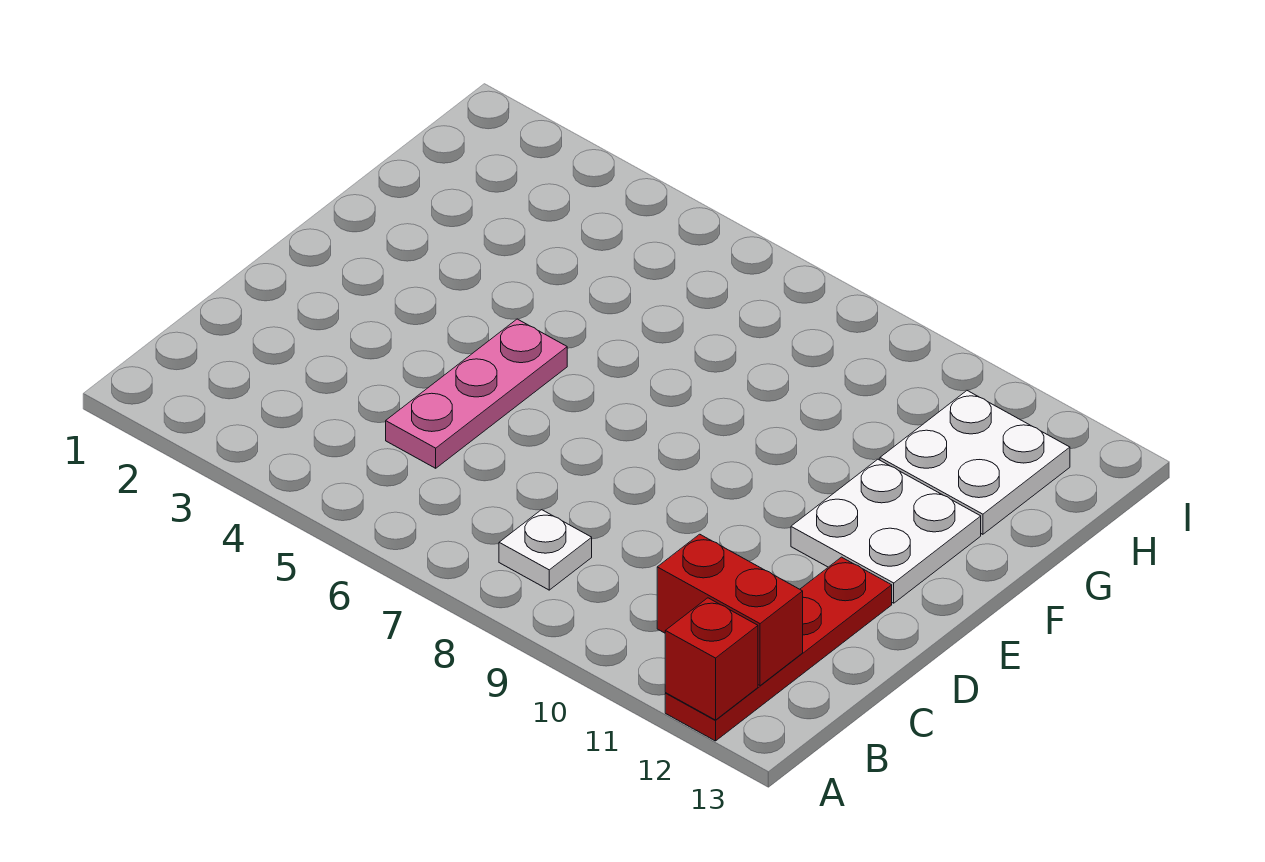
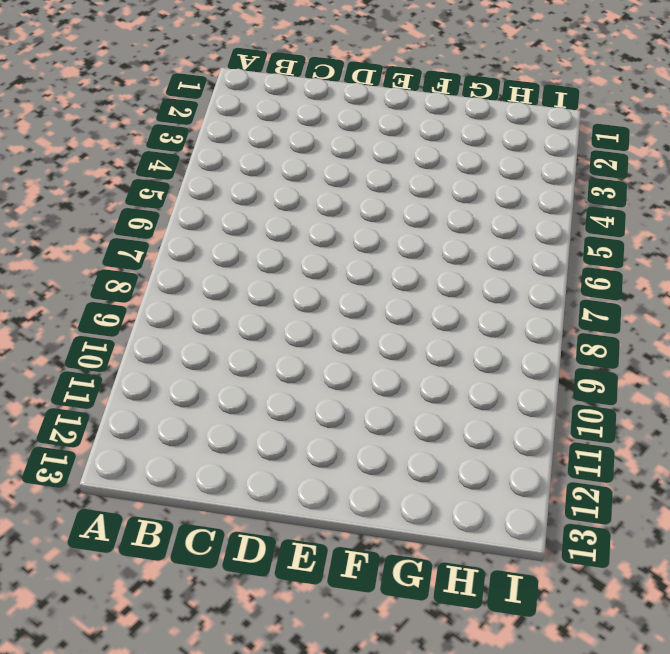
none -> red plate A12:D12 level 1
none -> white plate B8 level 1

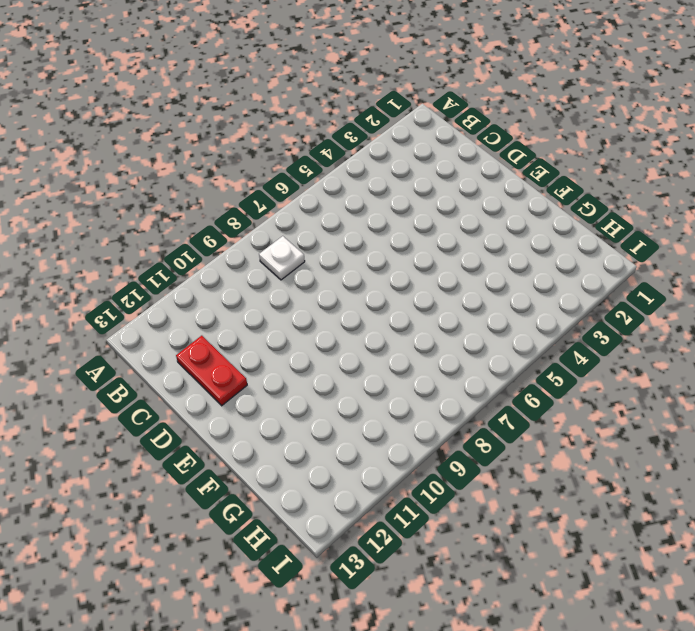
red plate C12:D12 level 1 -> red plate A12:D12 level 1
none -> pink plate C5:E5 level 1
none -> white plate E11:F12 level 1

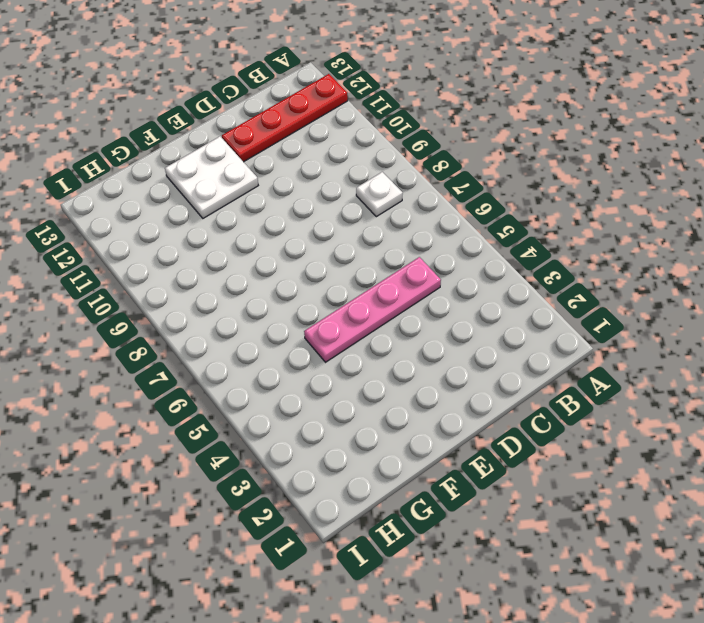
pink plate C5:F5 level 1 -> pink plate C5:E5 level 1
none -> white plate G11:H12 level 1
none -> red brick A12 level 2

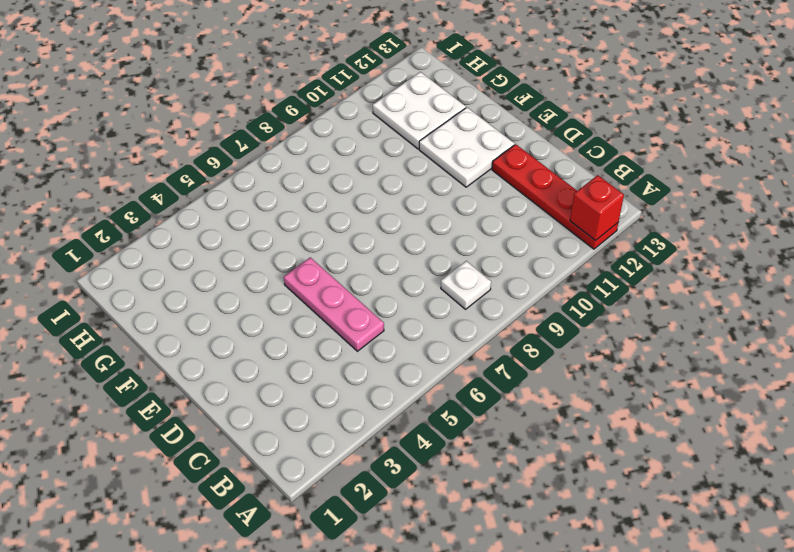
none -> red brick B11:B12 level 2

